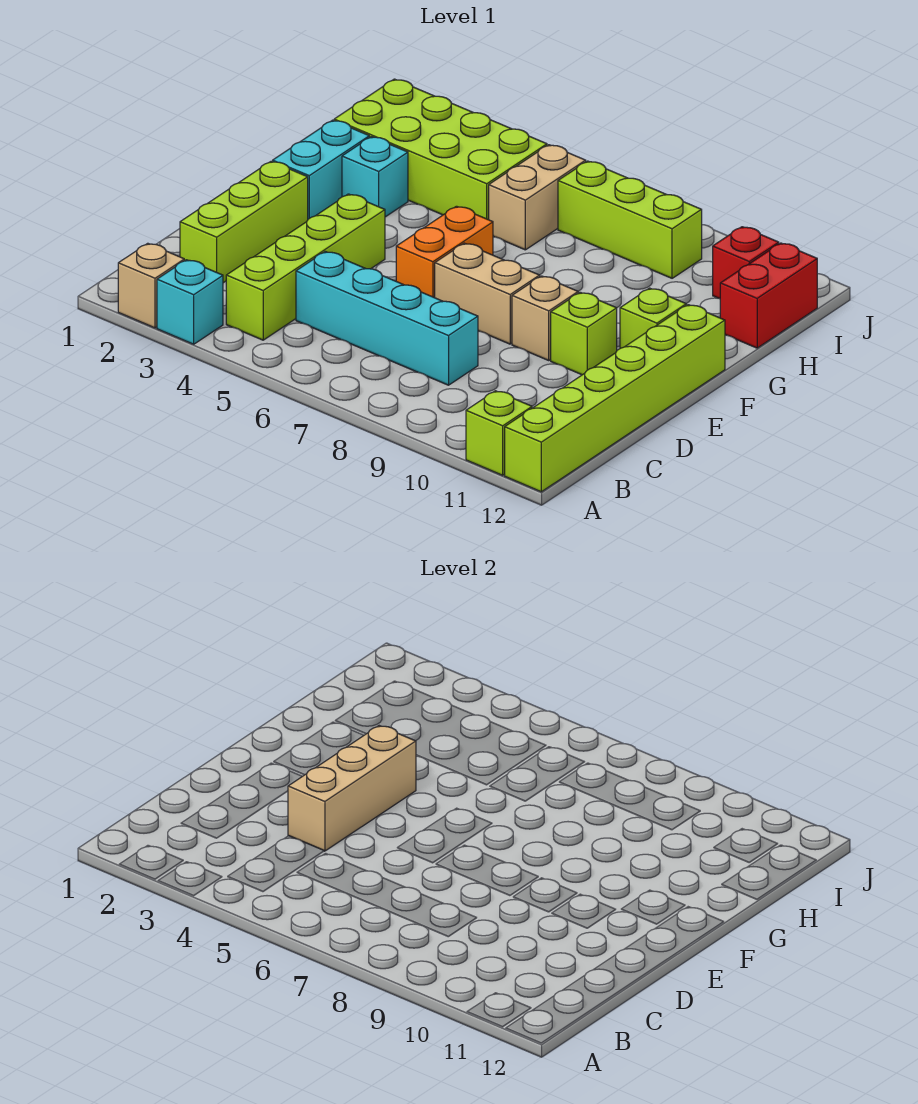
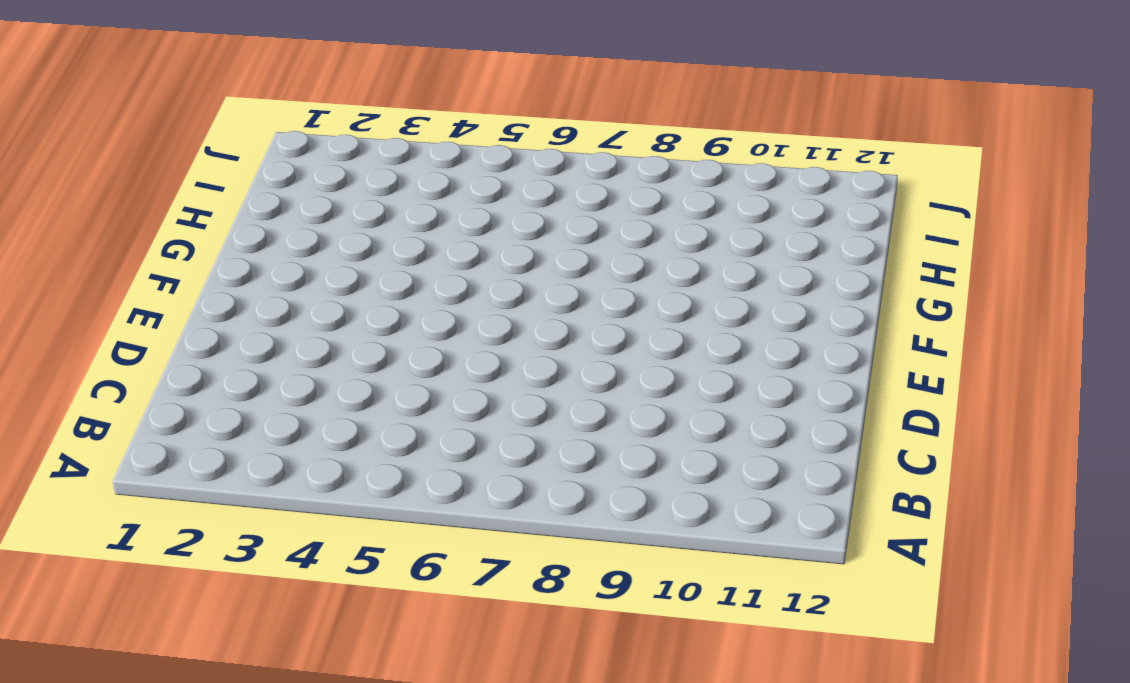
none -> tan brick A2 level 1
none -> cyan brick A3 level 1
none -> lime brick A11 level 1

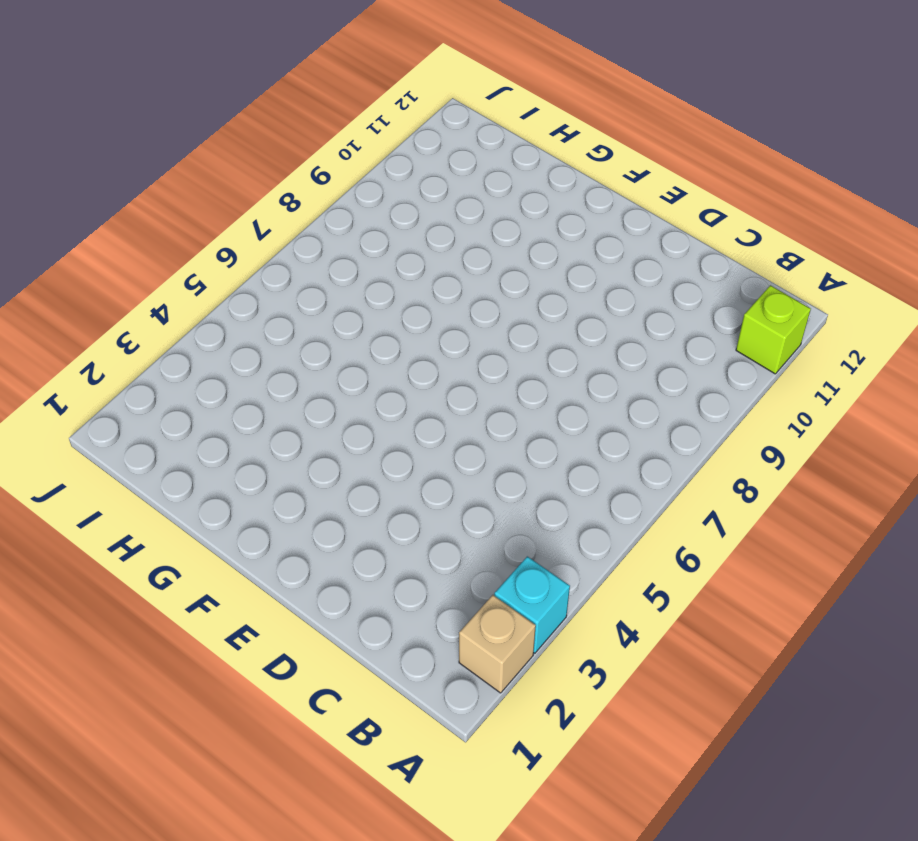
none -> lime brick A12:F12 level 1
none -> lime brick B4:E4 level 1
none -> lime brick C2:E2 level 1

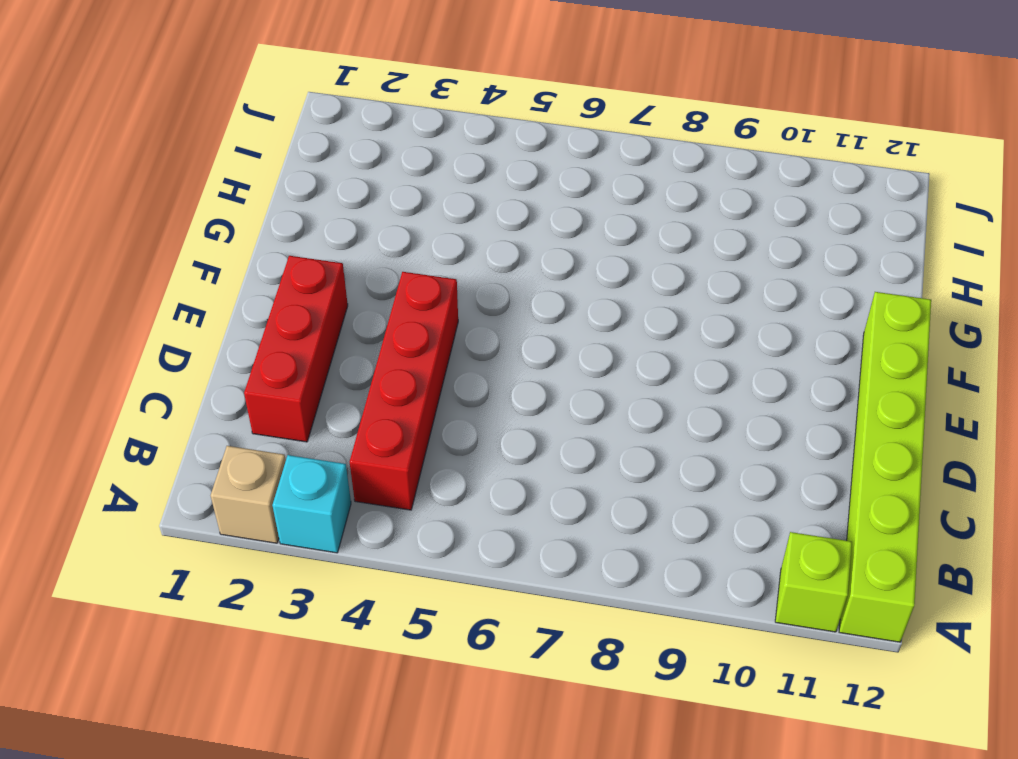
red brick B4:E4 level 1 -> lime brick B4:E4 level 1
red brick C2:E2 level 1 -> lime brick C2:E2 level 1
none -> cyan brick C5:C8 level 1
none -> orange brick E6:F6 level 1
none -> tan brick E7:E8 level 1

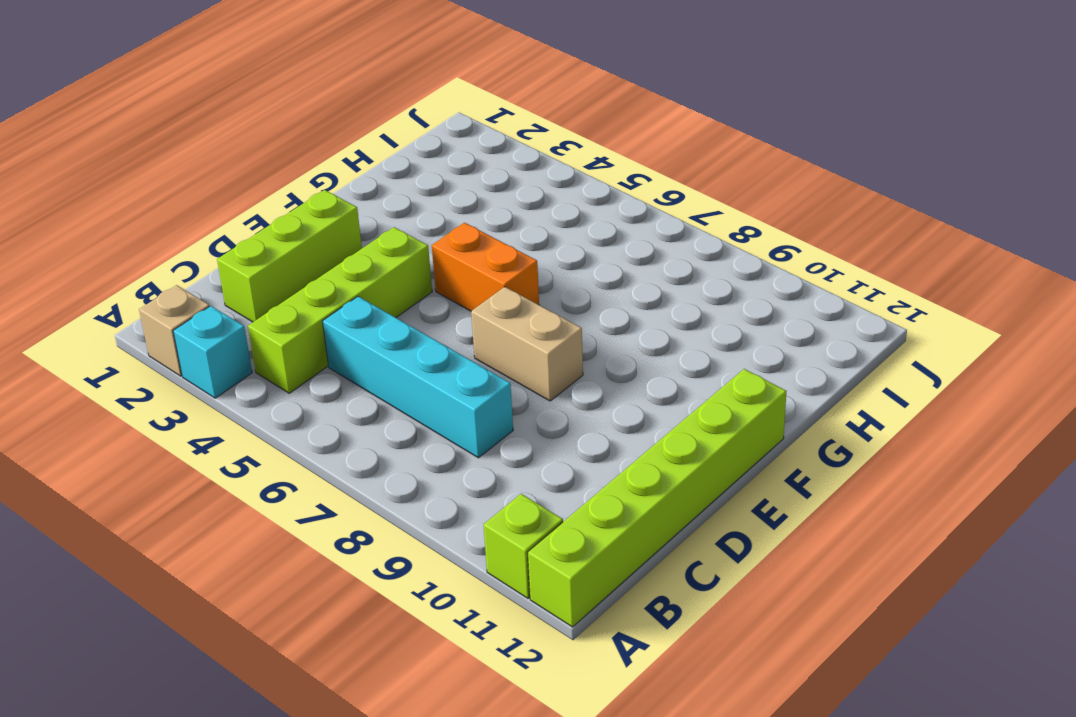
orange brick F5:F6 level 1 -> orange brick E6:F6 level 1
none -> tan brick E9 level 1
none -> lime brick E10 level 1
none -> cyan brick F2:G2 level 1

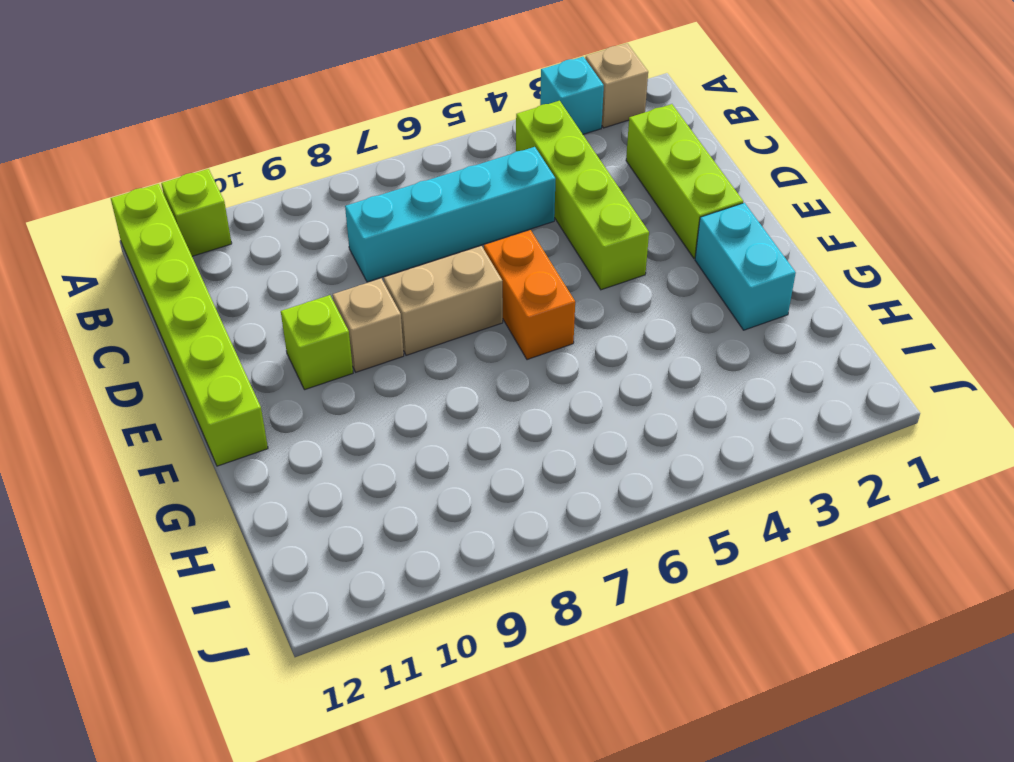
none -> lime brick F11 level 1
none -> cyan brick G3 level 1
none -> lime brick H2:I5 level 1

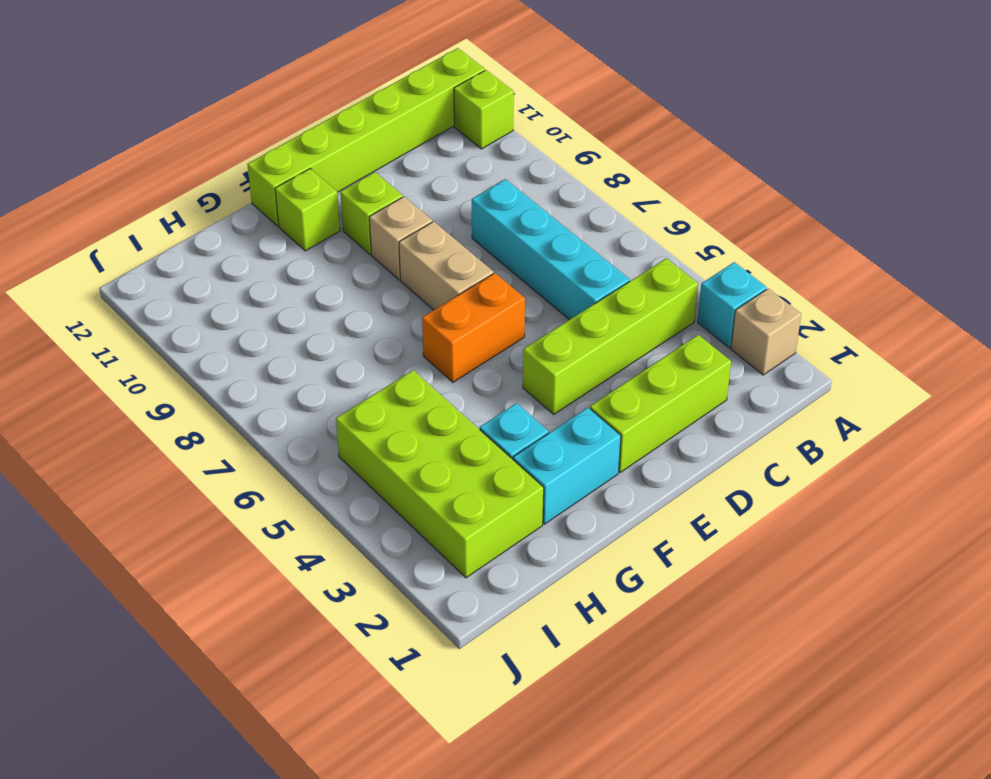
none -> tan brick H6:I6 level 1
none -> red brick H12:I12 level 1
none -> lime brick I7:I9 level 1

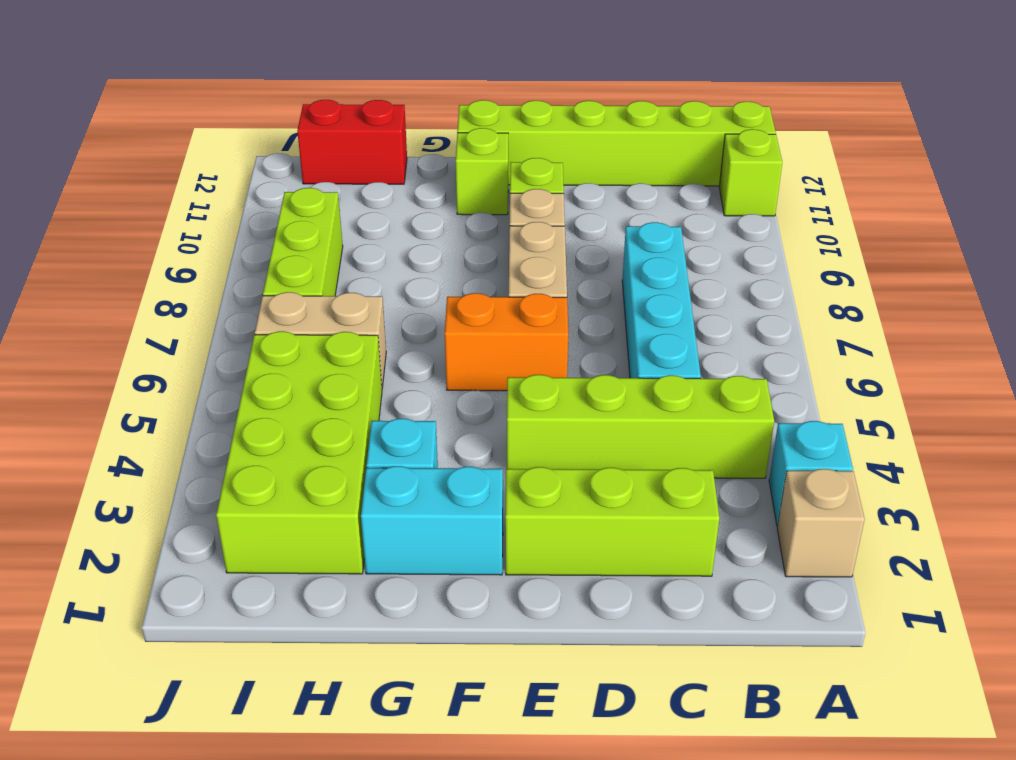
none -> red brick I11 level 1
none -> tan brick D4:F4 level 2

